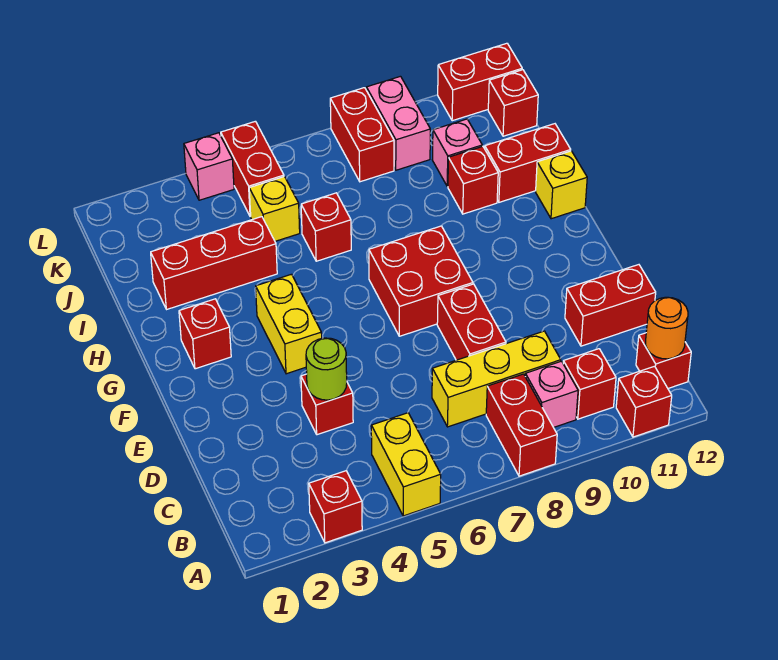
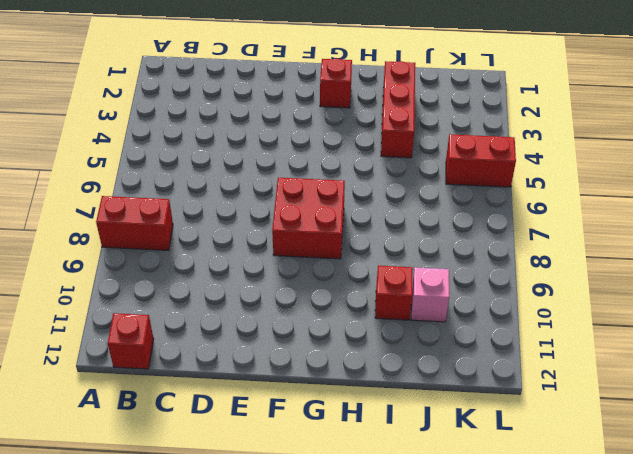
none -> red brick A3 level 1
none -> yellow brick A5:B5 level 1
none -> red brick A11 level 1

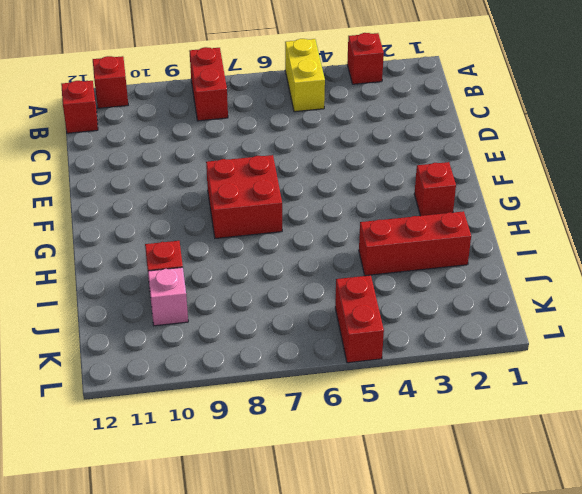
none -> pink brick B9 level 1
none -> red brick B10 level 1
none -> yellow brick C7:C9 level 1

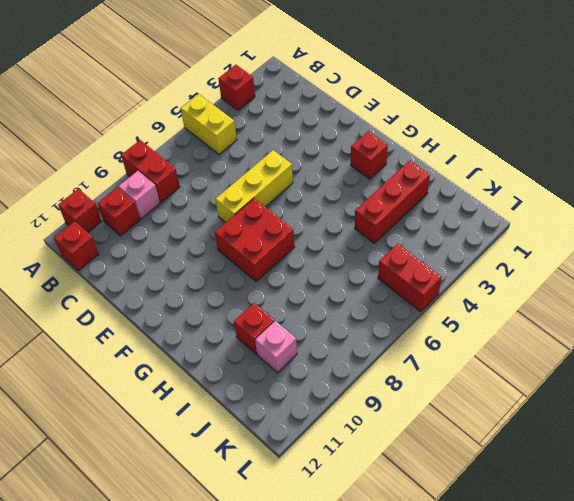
yellow brick E5:E7 level 1 -> yellow brick C7:C9 level 1
none -> red brick D4 level 1
none -> red brick D8:E8 level 1
none -> red brick D11:D12 level 1

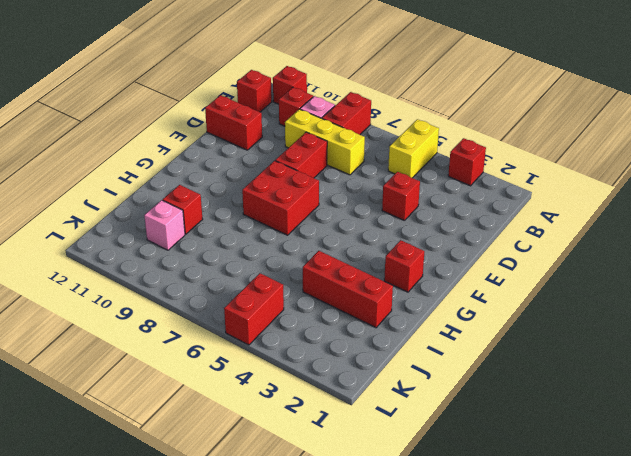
none -> yellow brick F4:G4 level 1
none -> yellow brick H12 level 1
none -> red brick I6 level 1

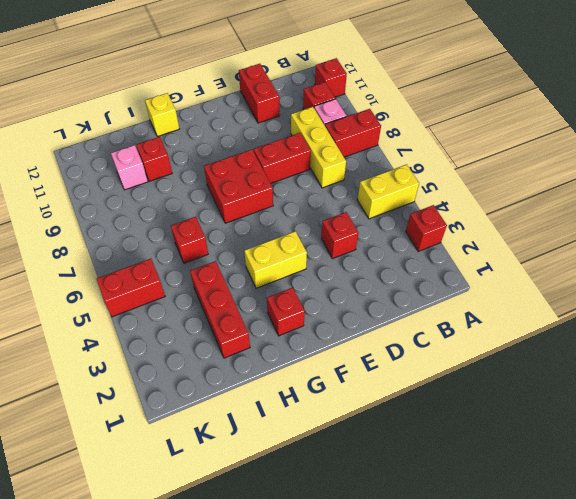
none -> red brick B12 level 1
none -> red brick I11:I12 level 1
none -> yellow brick J5 level 1

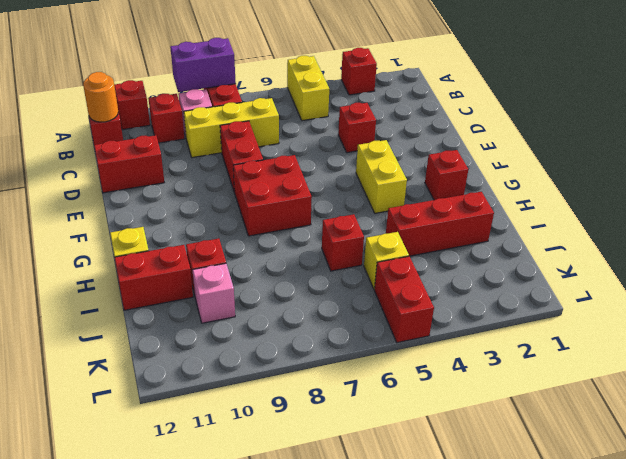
purple brick A8:A9 level 2 -> none
none -> red brick K8:L8 level 1
none -> pink brick K9:L9 level 1
none -> red brick K12 level 1

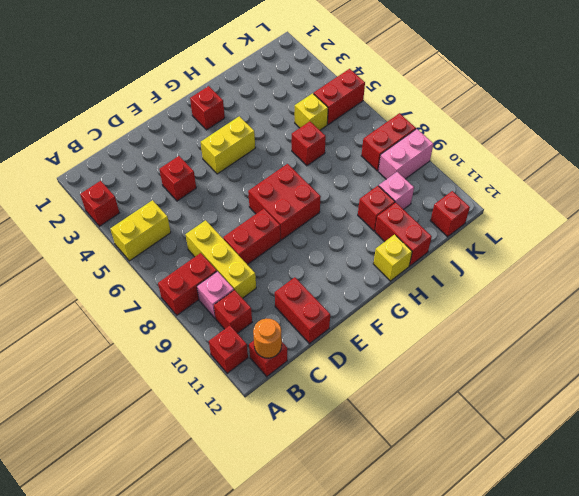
none -> red brick I2:I4 level 1
none -> pink brick L4 level 1
none -> red brick L11:L12 level 1

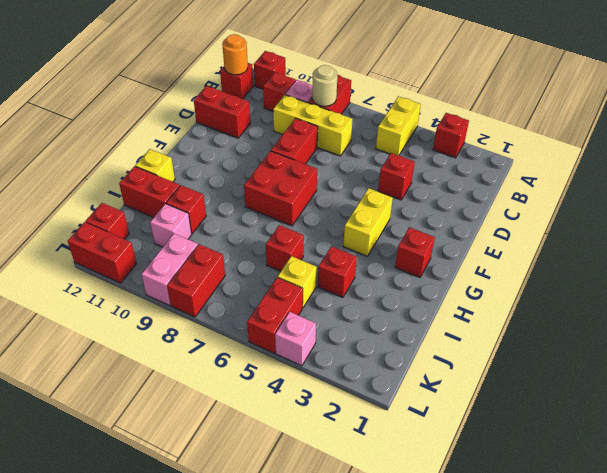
tan round brick B8 level 2 -> none
red brick I4 level 1 -> red brick I2:I4 level 1
none -> lime round brick D4 level 2

